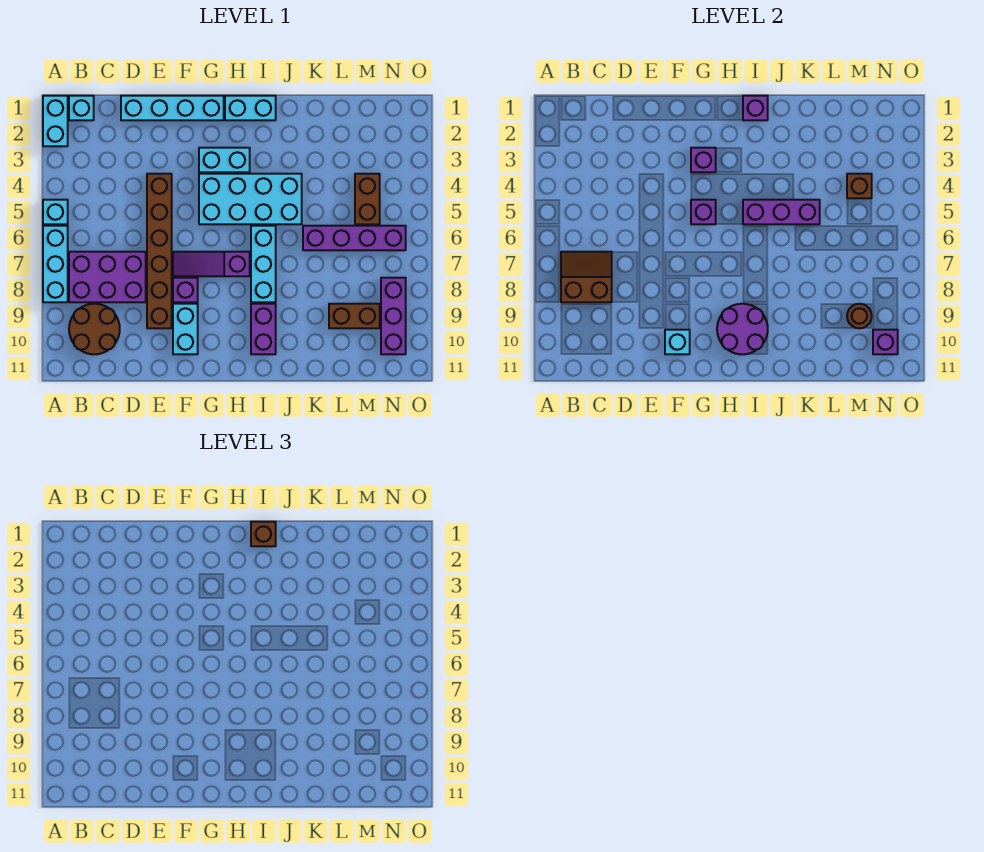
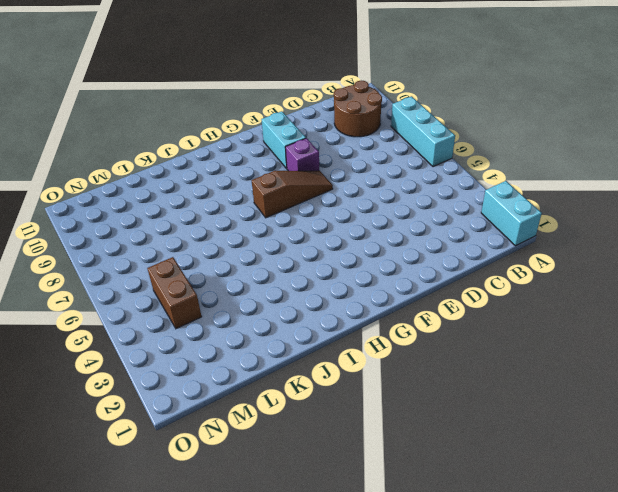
brown slope F7:H7 level 1 top H -> purple slope F7:H7 level 1 top H
none -> cyan brick A5 level 1
none -> cyan brick B1 level 1
none -> purple brick B7:D8 level 1
none -> cyan brick D1:G1 level 1

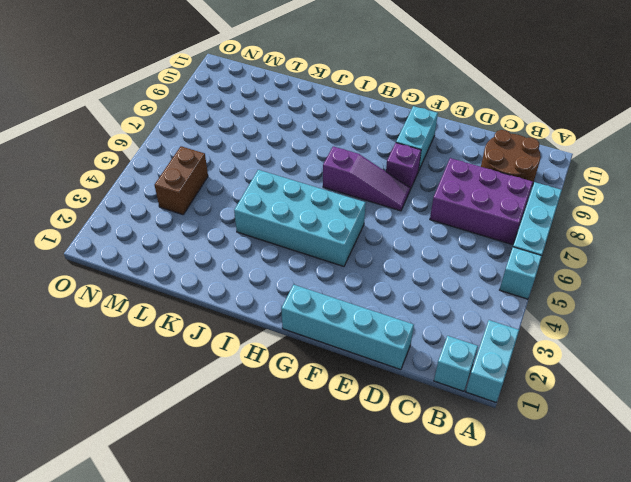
none -> brown brick E4:E9 level 1
none -> cyan brick G3:H3 level 1
none -> cyan brick H1:I1 level 1
none -> cyan brick I6:I8 level 1

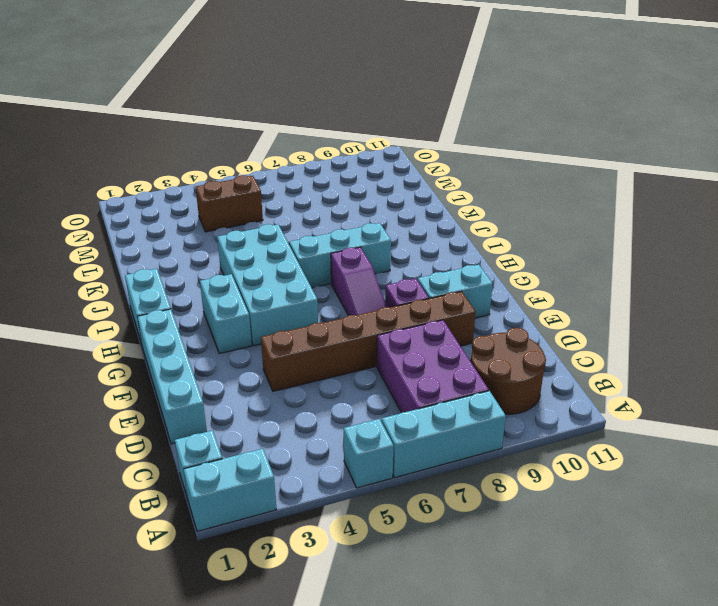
none -> purple brick I9:I10 level 1
none -> purple brick K6:N6 level 1
none -> brown brick L9:M9 level 1
none -> purple brick N8:N10 level 1

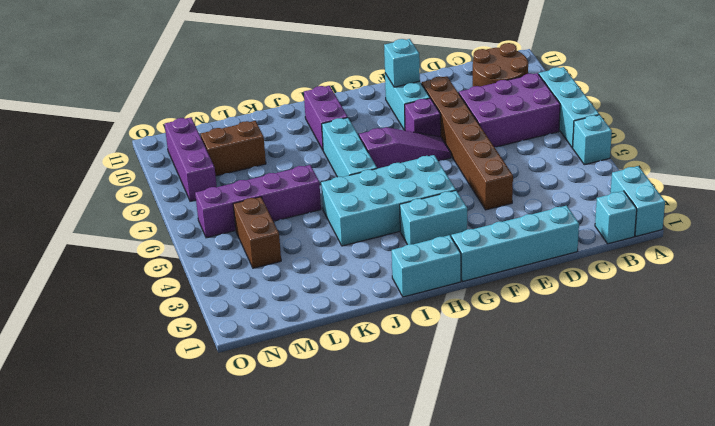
none -> brown slope B7:C8 level 2 top 8
none -> purple brick G3 level 2
none -> purple brick G5 level 2
none -> purple round brick H9:I10 level 2

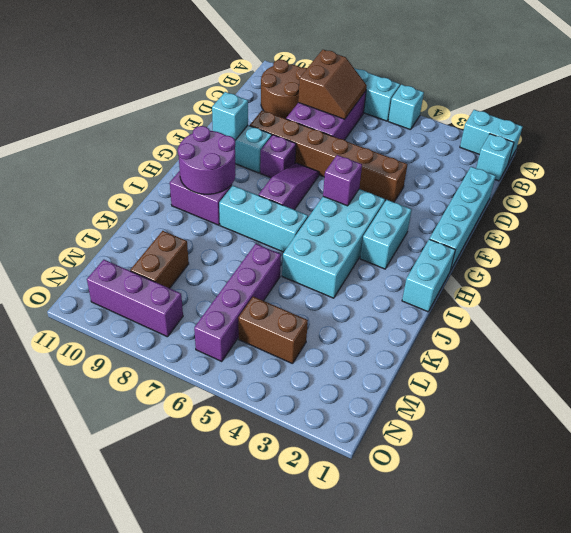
none -> purple brick G3 level 2
none -> purple brick I1 level 2
none -> purple brick I5:K5 level 2
none -> brown brick M4 level 2

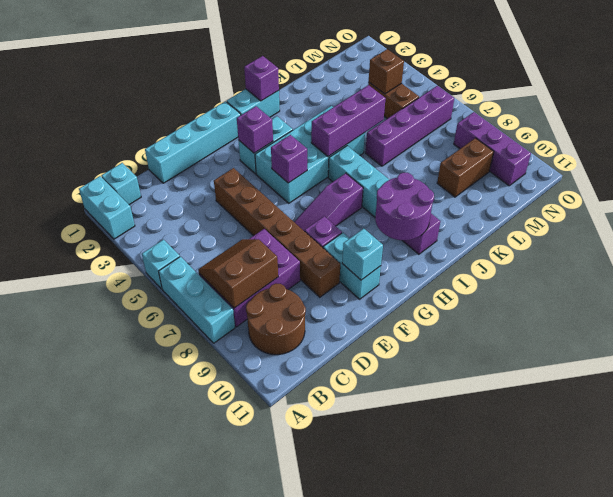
none -> brown round brick M9 level 2
none -> purple brick N10 level 2
none -> brown brick I1 level 3

